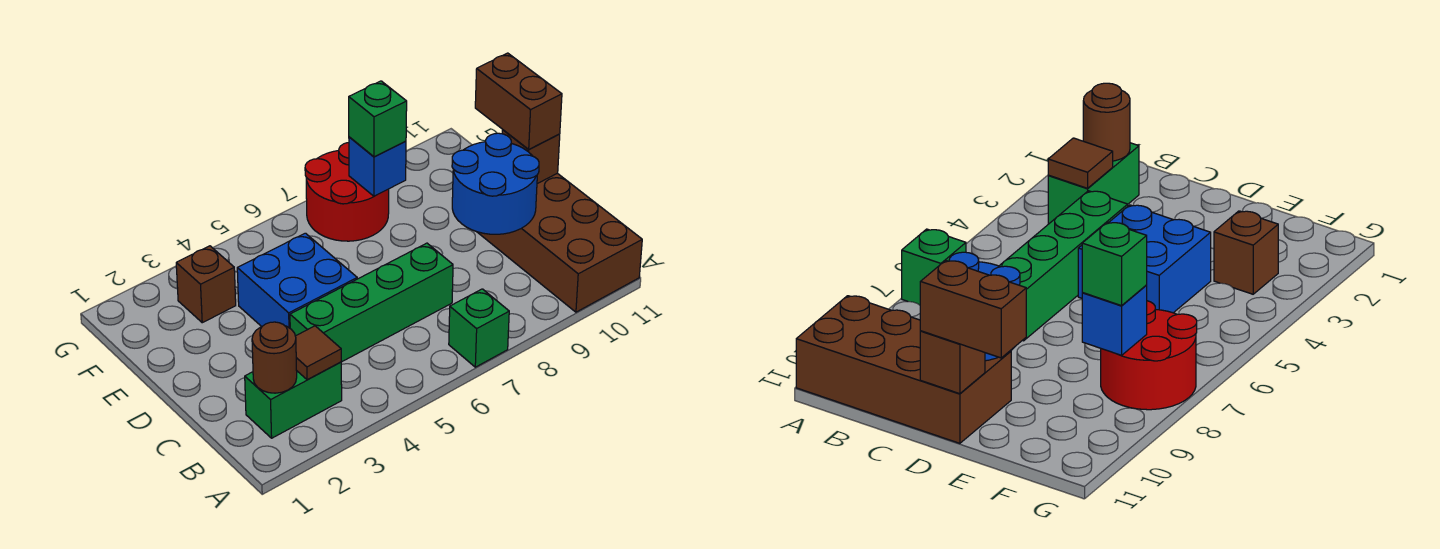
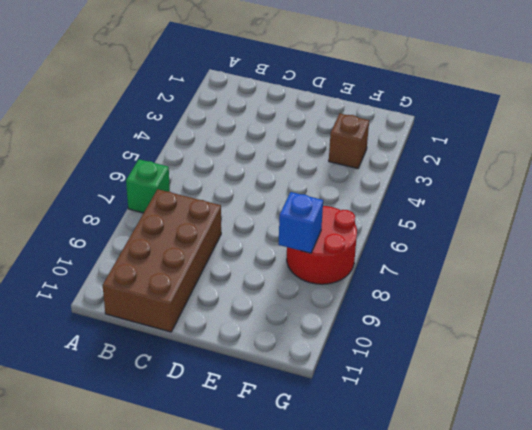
brown brick B8:C11 level 1 -> brown brick A10:D11 level 1
none -> green brick B2:B3 level 1
none -> green brick C4:C7 level 1
none -> blue brick D4:E5 level 1

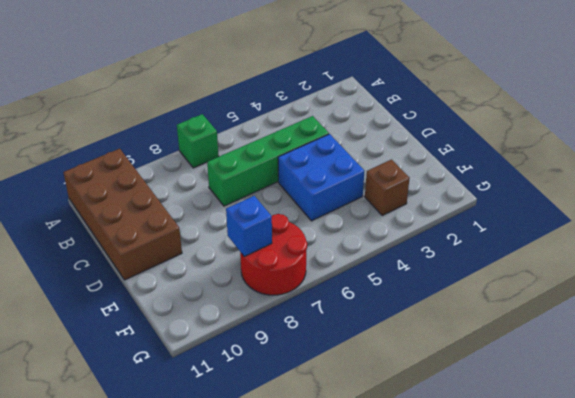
none -> green brick B2:B3 level 1
none -> brown round brick B2 level 2
none -> brown tile B3 level 2

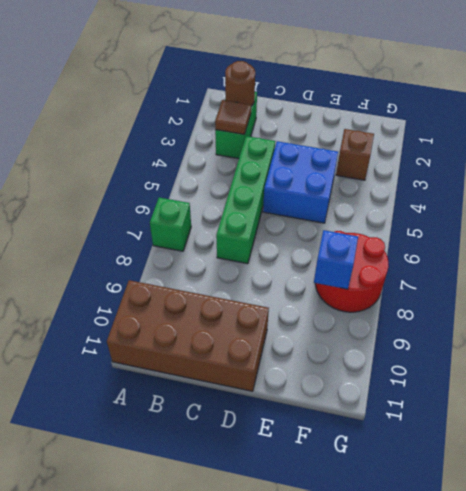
none -> blue round brick C9:D10 level 2
none -> brown brick D11 level 2
none -> brown brick D11:E11 level 3

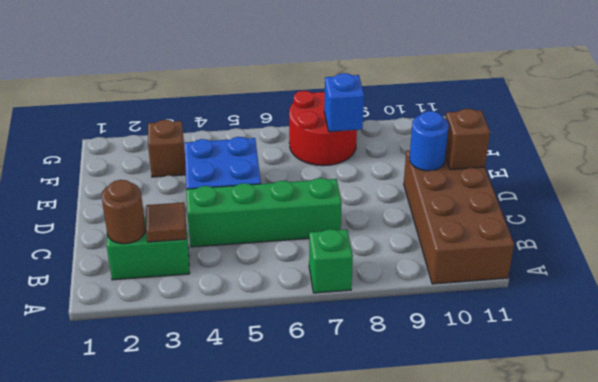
blue round brick D10 level 2 -> blue round brick C9:D10 level 2
none -> brown brick D11:E11 level 3
none -> green brick F8 level 3

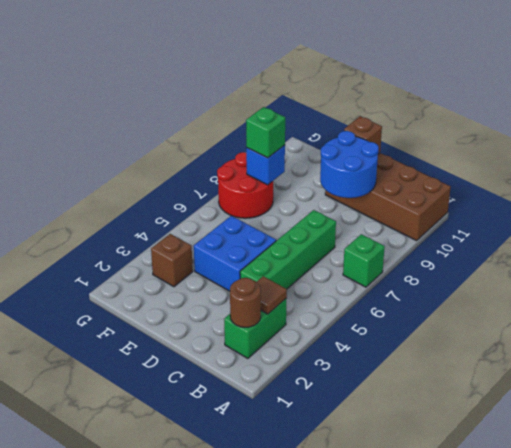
none -> brown brick D11:E11 level 3

